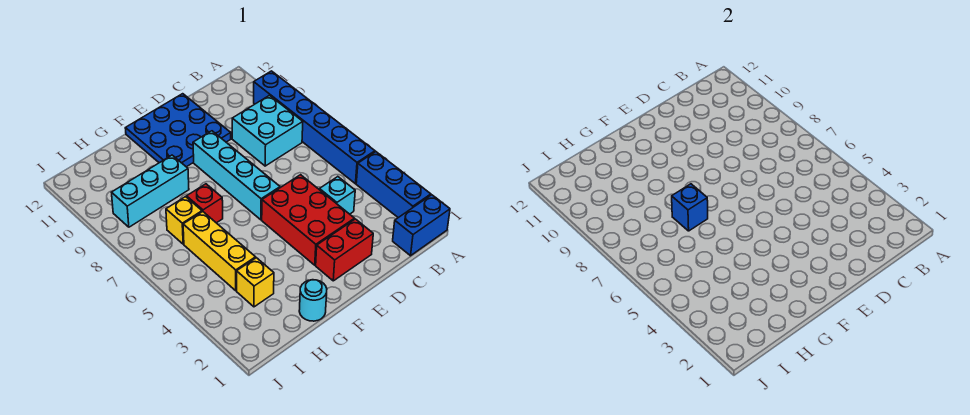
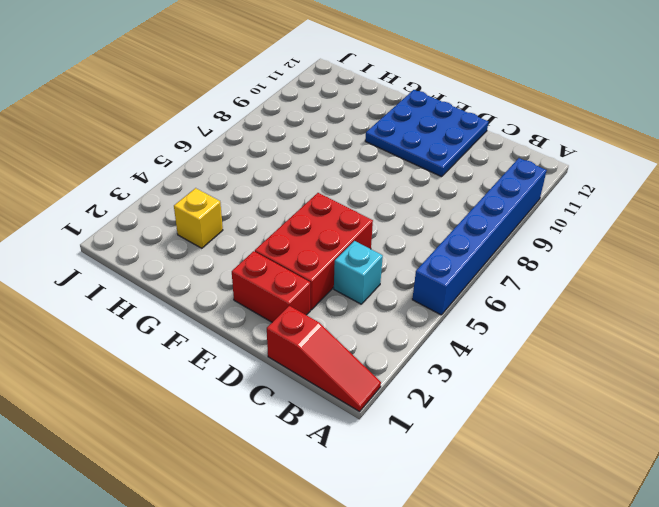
red slope A1:C1 level 1 top C -> blue brick A1:B1 level 1
none -> blue brick A2:A4 level 1
none -> cyan brick B8:C9 level 1
none -> cyan brick E6:E9 level 1

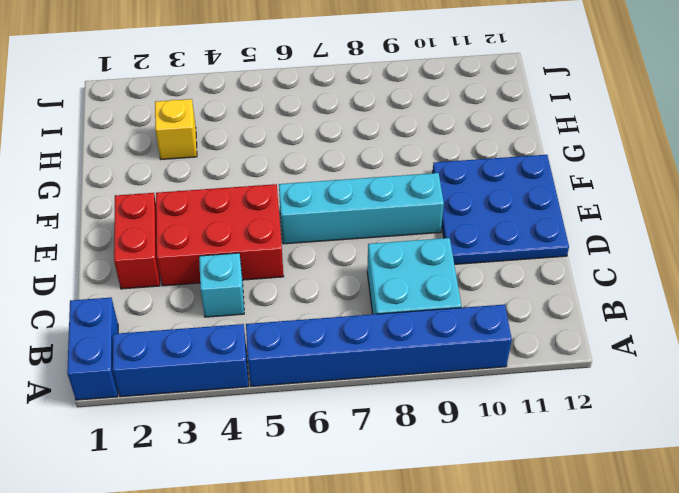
none -> cyan round brick G1 level 1
none -> red brick G7 level 1
none -> cyan brick G9:I9 level 1

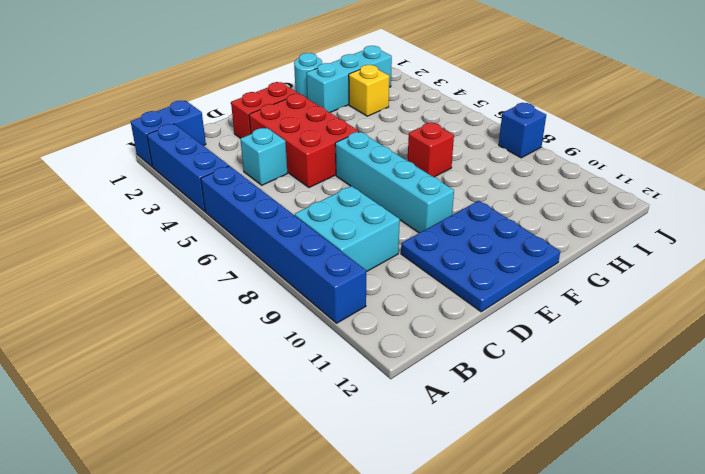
cyan brick G2:I2 level 1 -> cyan brick G9:I9 level 1
blue brick J8 level 1 -> blue brick G7 level 2
none -> yellow brick H4:H6 level 1
none -> yellow brick H7 level 1

